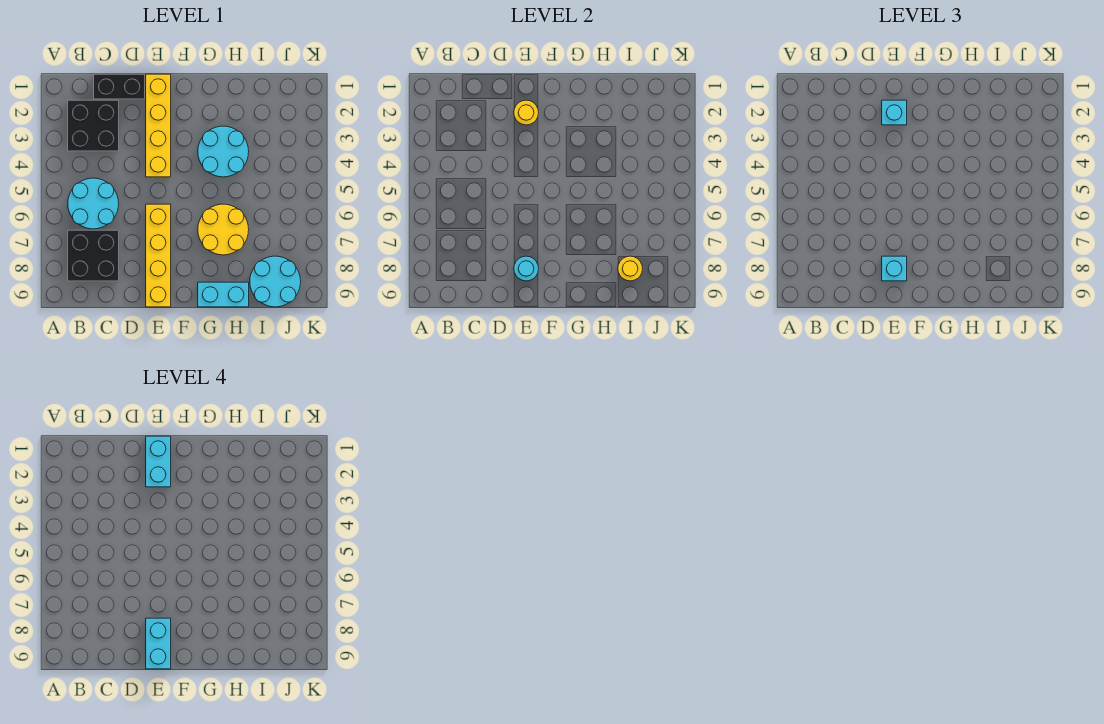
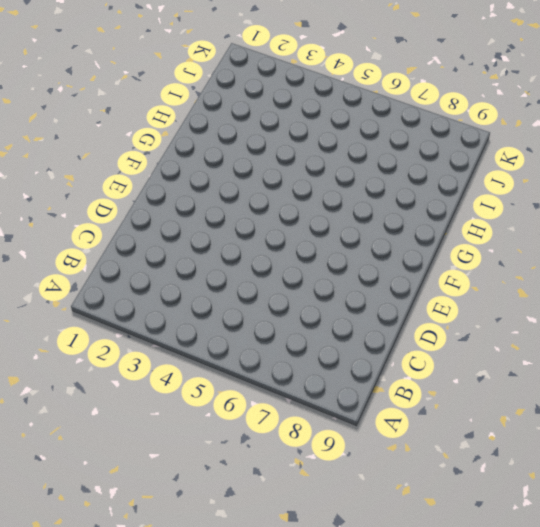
none -> black brick B2:C3 level 1
none -> cyan round brick B5:C6 level 1
none -> black brick B7:C8 level 1

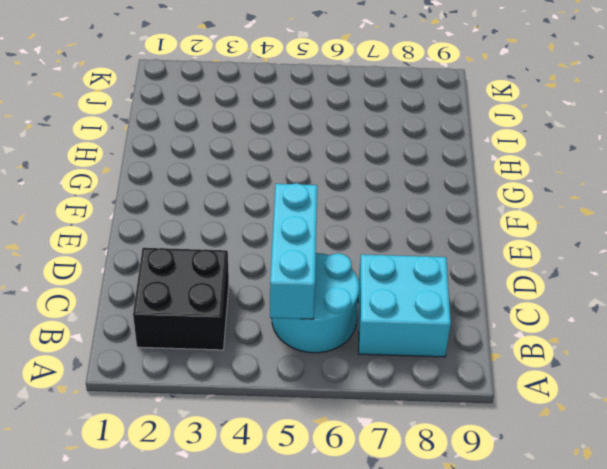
cyan brick B5:D5 level 2 -> none
cyan brick B7:C8 level 1 -> black brick B7:C8 level 1
none -> black brick C1:D1 level 1
none -> yellow brick E1:E4 level 1
none -> yellow brick E6:E9 level 1

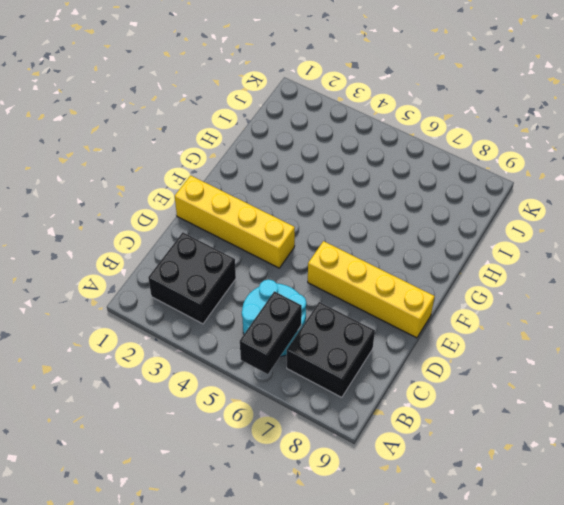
black brick A6:B6 level 2 -> black brick C1:D1 level 1
none -> cyan round brick G3:H4 level 1
none -> yellow round brick G6:H7 level 1
none -> cyan brick G9:H9 level 1

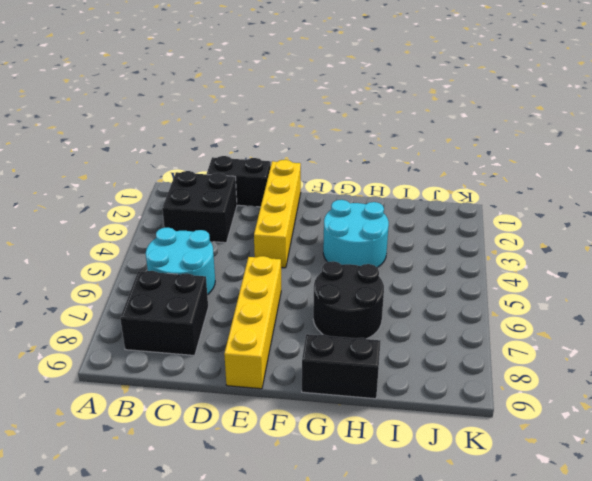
black round brick G6:H7 level 1 -> yellow round brick G6:H7 level 1
black brick G9:H9 level 1 -> cyan brick G9:H9 level 1
none -> cyan round brick I8:J9 level 1
none -> yellow round brick E2 level 2
none -> cyan round brick E8 level 2

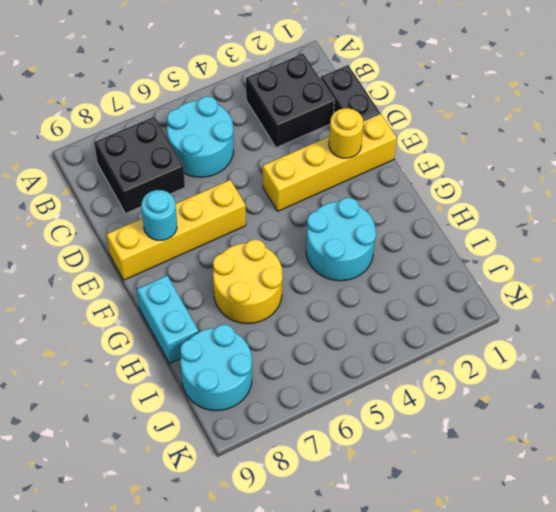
none -> yellow round brick I8 level 2
none -> cyan brick E2 level 3
none -> cyan brick E8 level 3

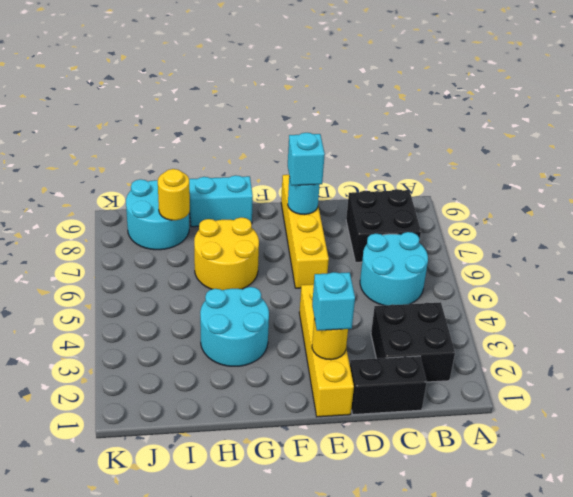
none -> cyan brick E1:E2 level 4
none -> cyan brick E8:E9 level 4

